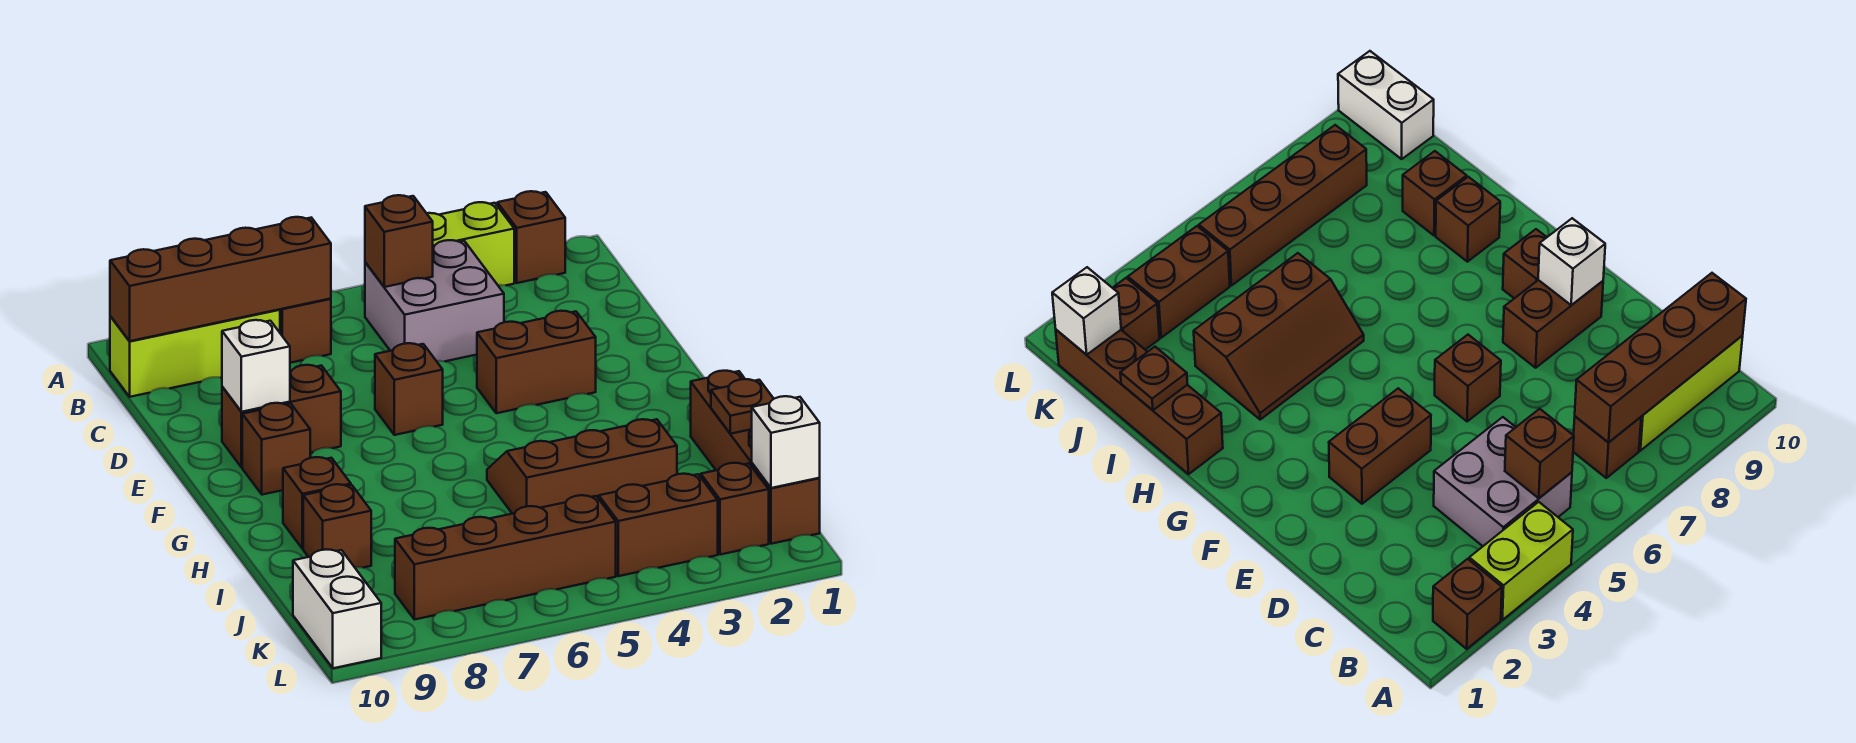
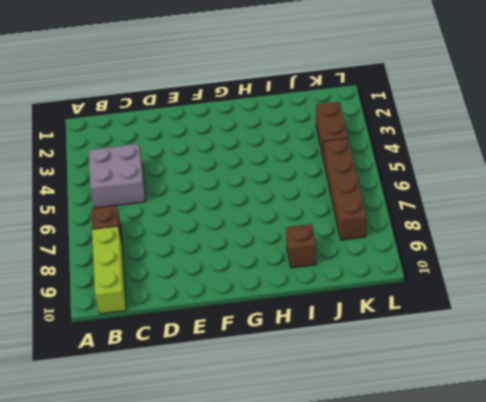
none -> brown brick A2 level 1
none -> lime brick A3:A4 level 1
none -> brown brick E3:E4 level 1

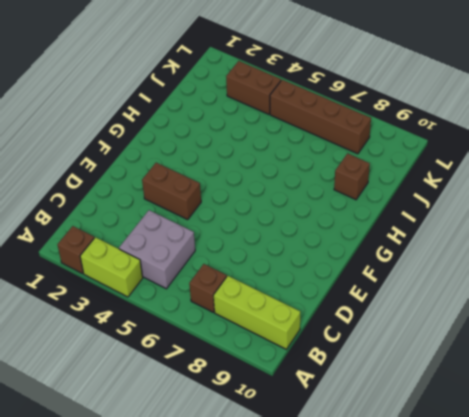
none -> brown brick E6 level 1
none -> brown brick E8:E9 level 1
none -> brown brick F9 level 1

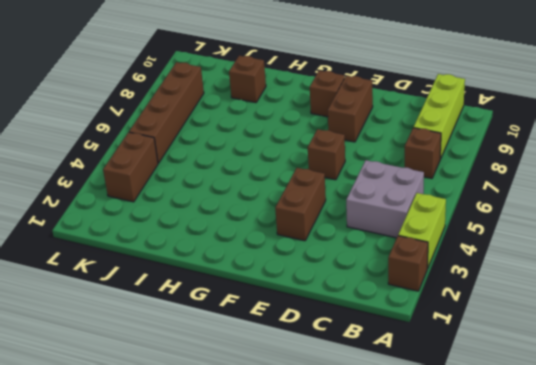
none -> brown brick H1:K1 level 1
none -> brown slope H3:I5 level 1 top I
none -> brown brick H9 level 1

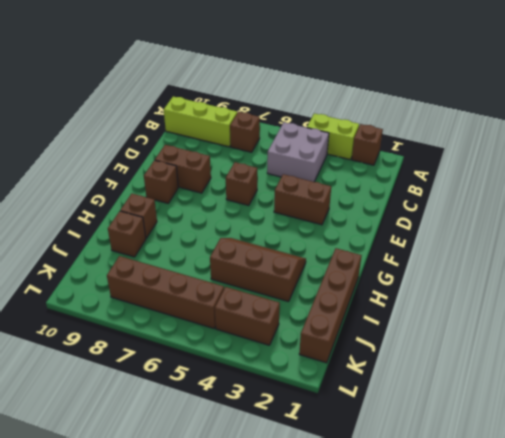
none -> brown brick K2 level 1
none -> white brick K10:L10 level 1
none -> brown brick B5 level 2

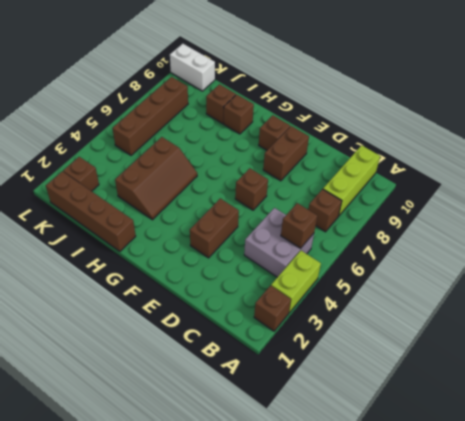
none -> brown brick K3:K4 level 1
none -> brown brick B7:B10 level 2
none -> white brick E9 level 2

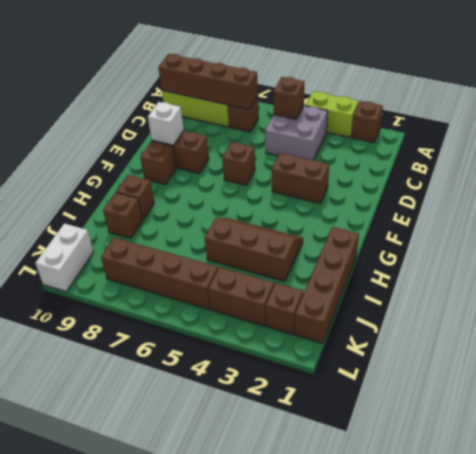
none -> brown plate I1 level 2
none -> white brick K1 level 2

